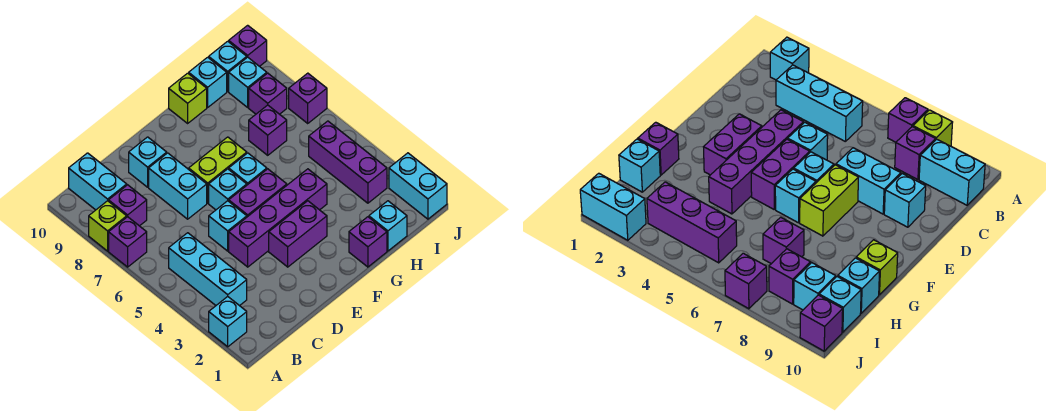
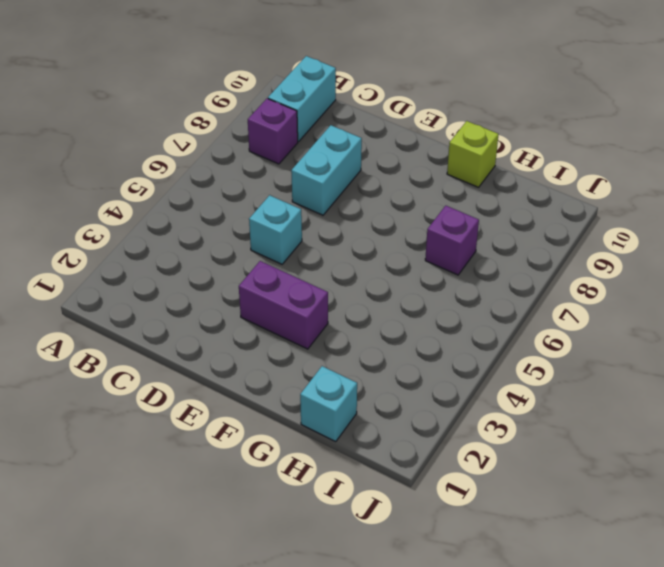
none -> cyan brick A2 level 1
none -> purple brick A7 level 1
none -> lime brick A8 level 1

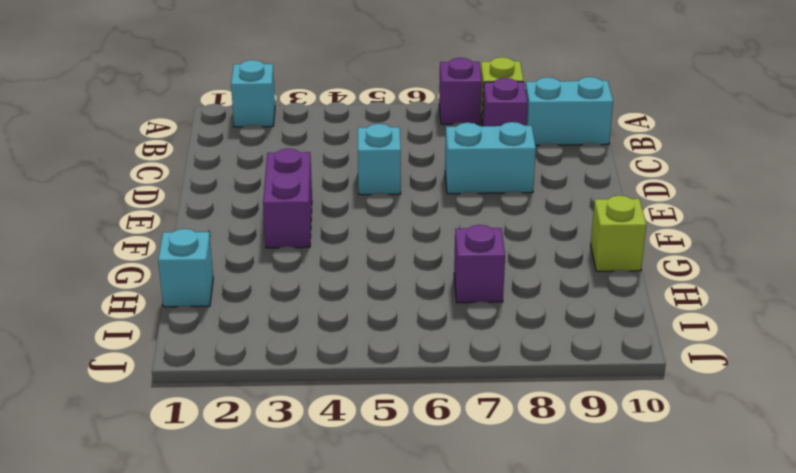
none -> cyan brick B3:B5 level 1
none -> purple brick D4:G4 level 1
none -> cyan brick D9 level 1

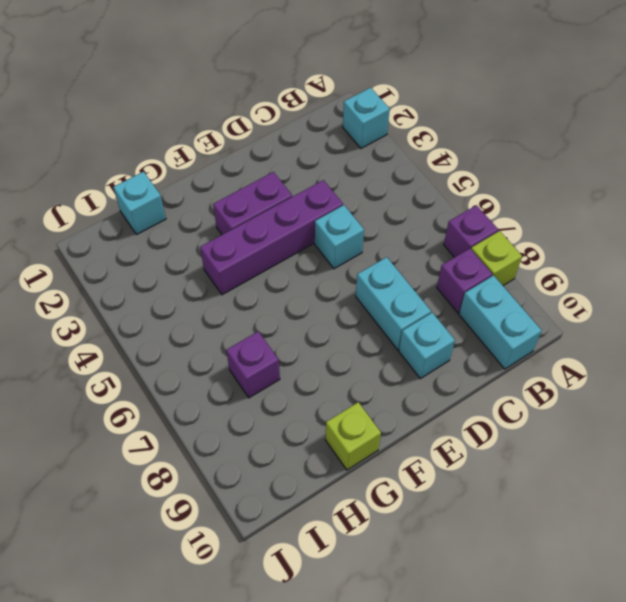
none -> cyan brick B3:B5 level 1
none -> purple brick E5:F5 level 1
none -> cyan brick E6 level 1

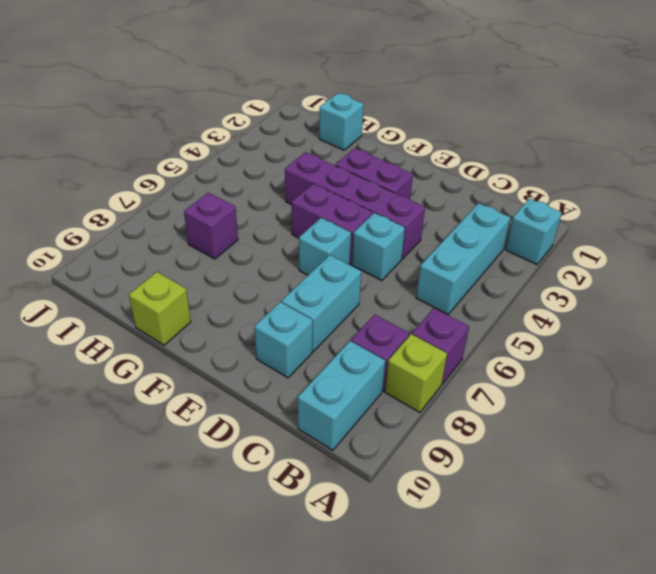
none -> lime brick E7:F7 level 1
none -> cyan brick F6 level 1
none -> purple brick G1 level 1

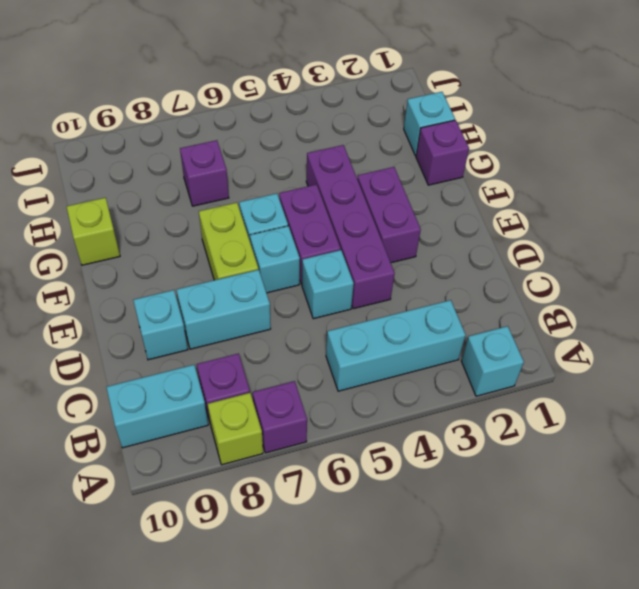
none -> cyan brick H10 level 1
none -> purple brick I3:I5 level 1
none -> purple brick I8 level 1

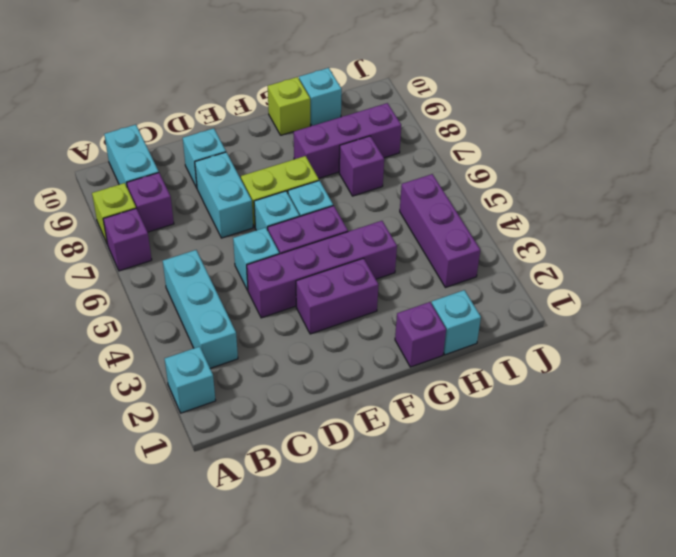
purple brick G8:I8 level 1 -> purple brick I8 level 1
none -> cyan brick I9 level 1
none -> cyan brick I10 level 1
none -> cyan brick J1:J2 level 1

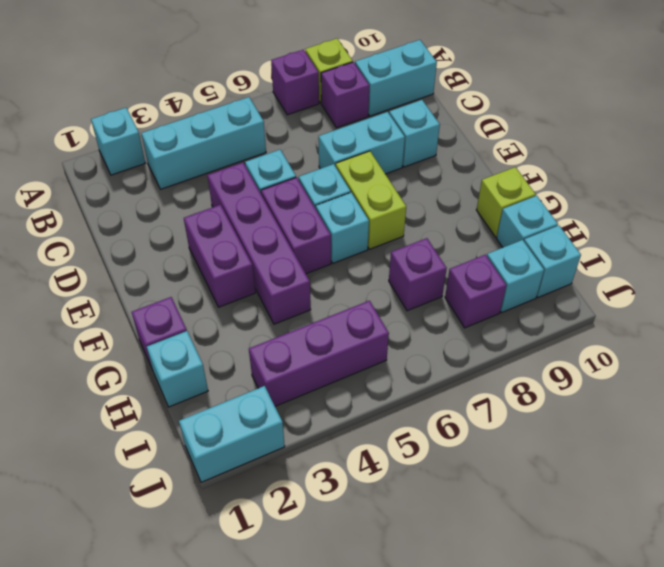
none -> purple brick J7 level 1
none -> purple brick J10 level 1

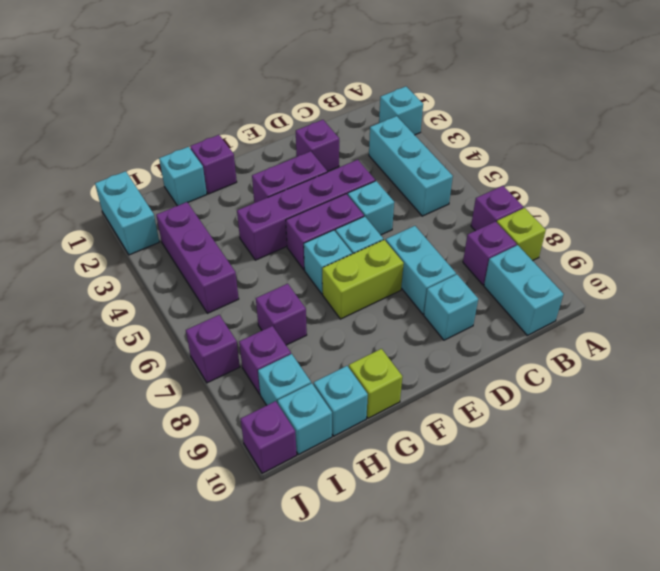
purple brick D2 level 1 -> none

